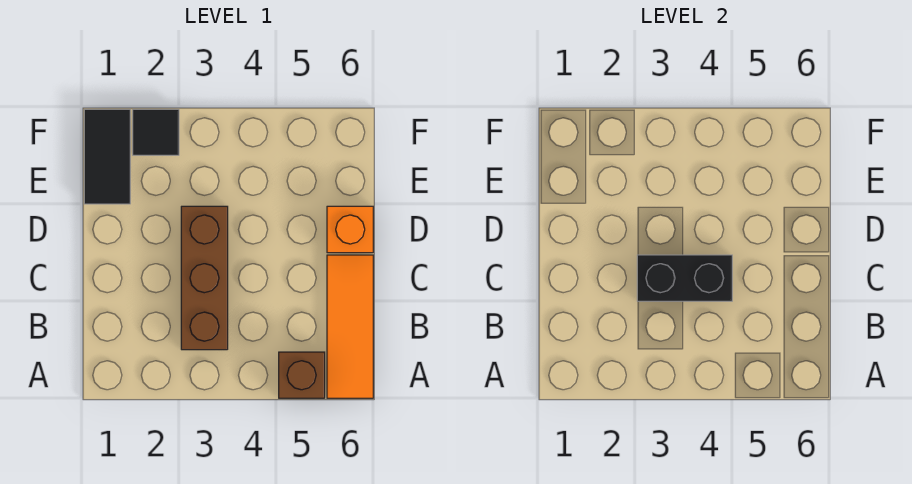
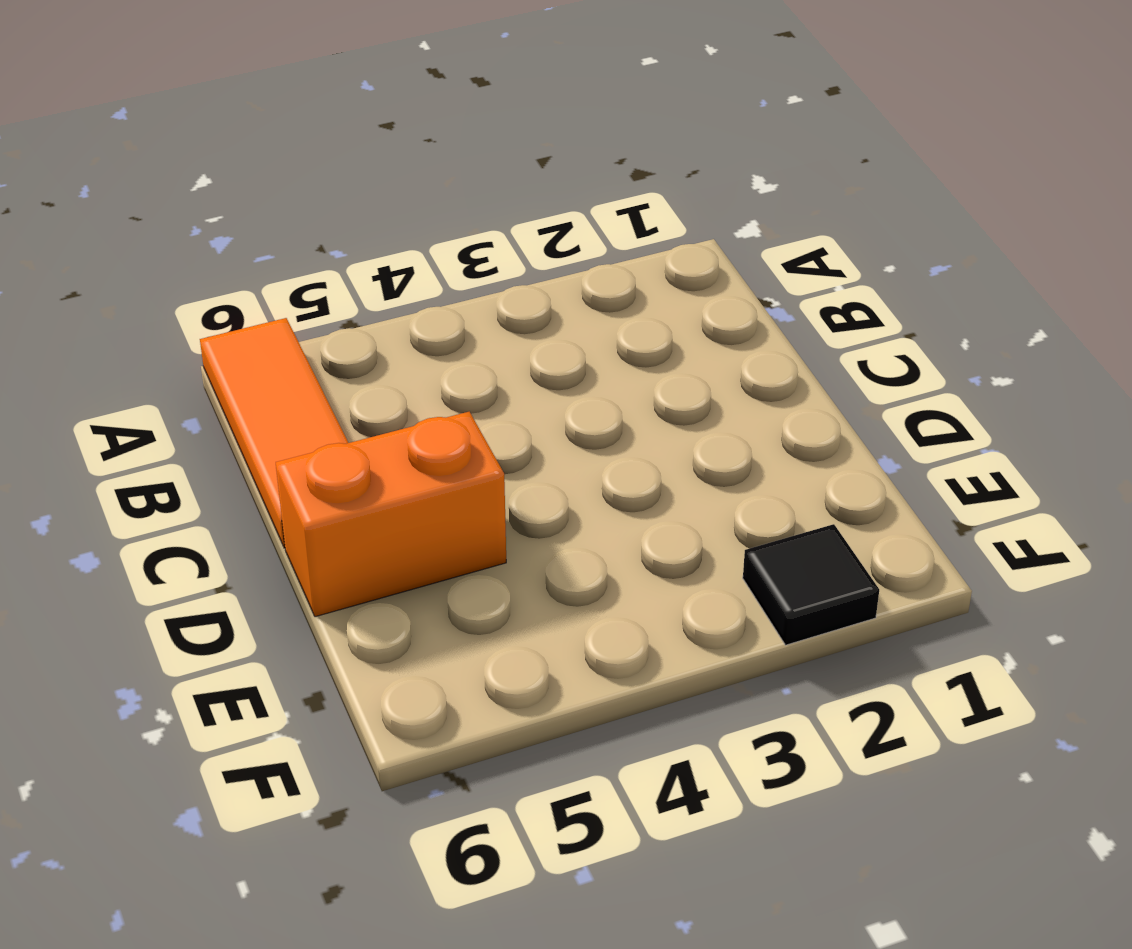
orange brick D5:D6 level 1 -> orange brick D6 level 1
none -> brown brick A5 level 1
none -> brown brick B3:D3 level 1

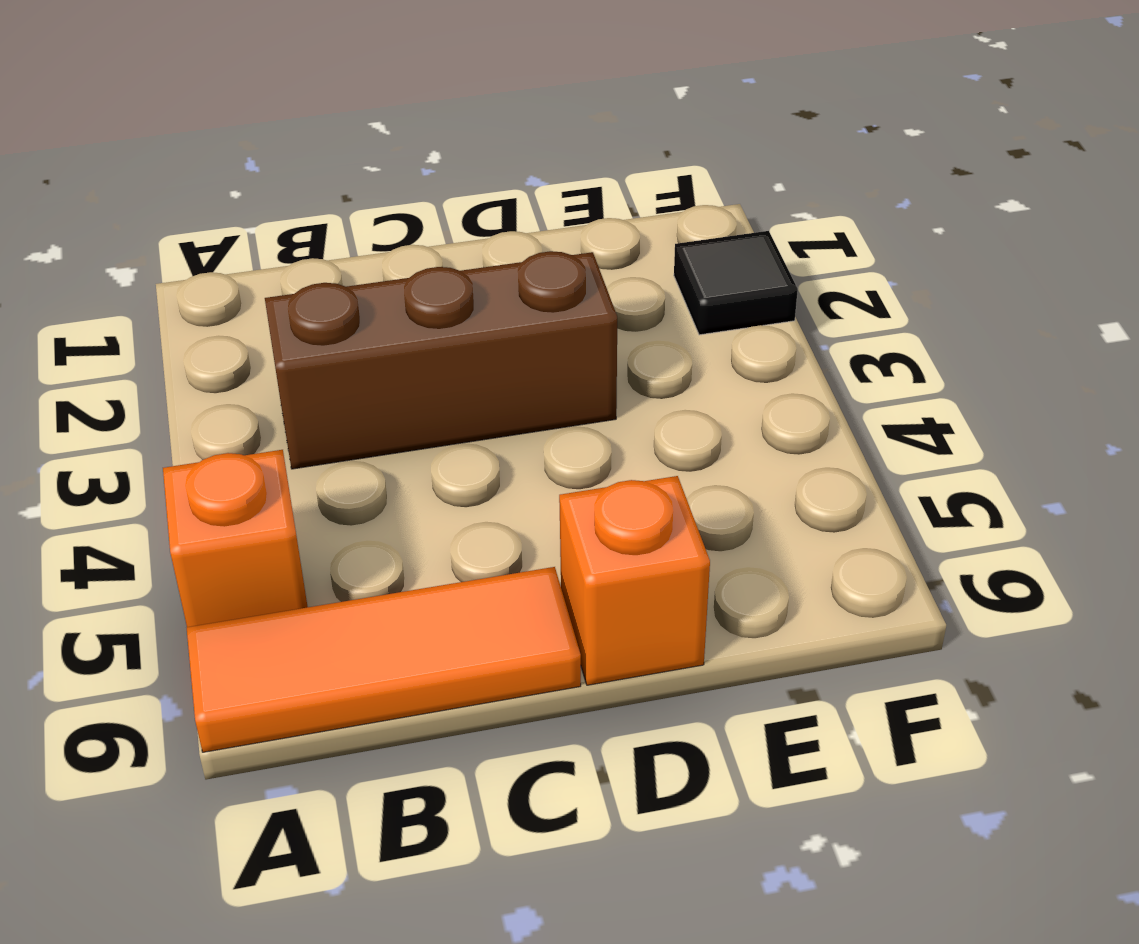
orange brick A5 level 1 -> brown brick A5 level 1
none -> black tile E1:F1 level 1
none -> black brick C3:C4 level 2

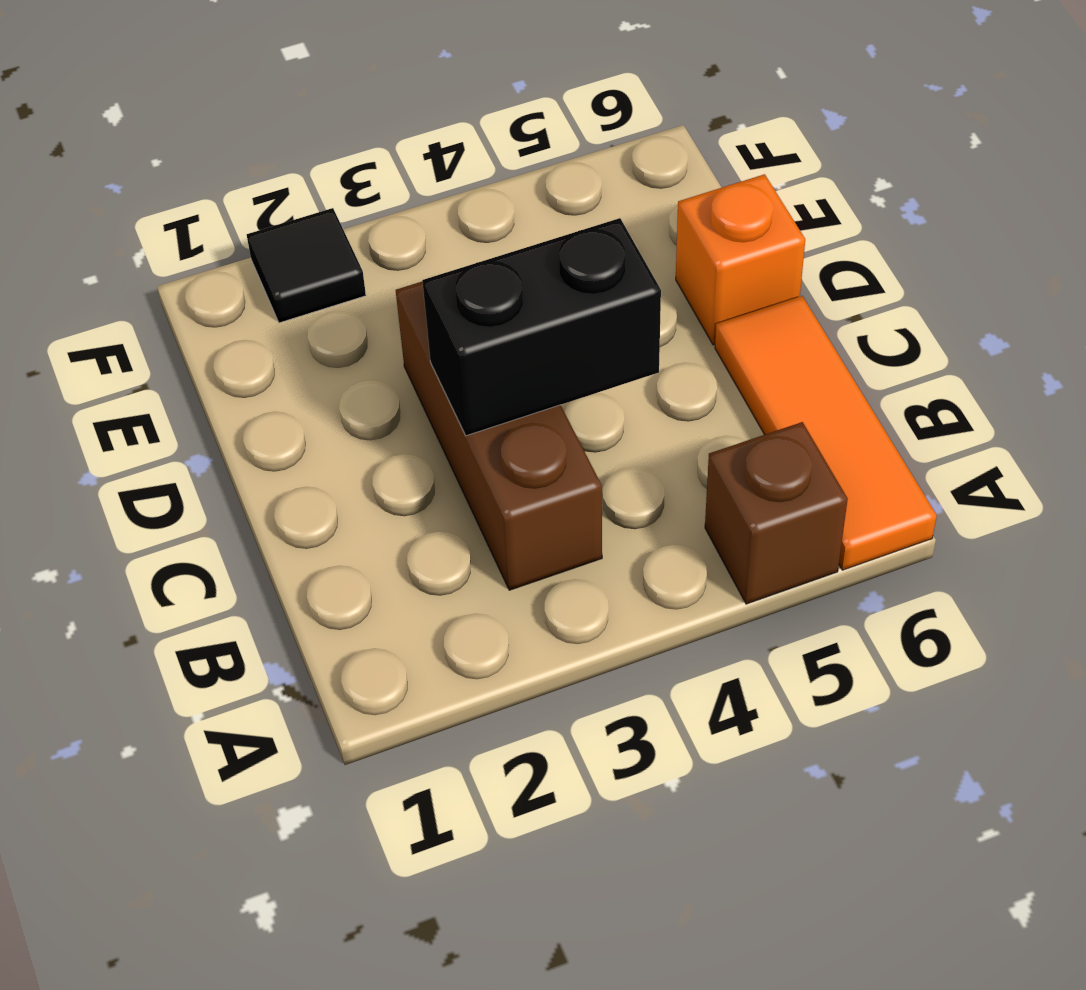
none -> black tile E1:F1 level 1

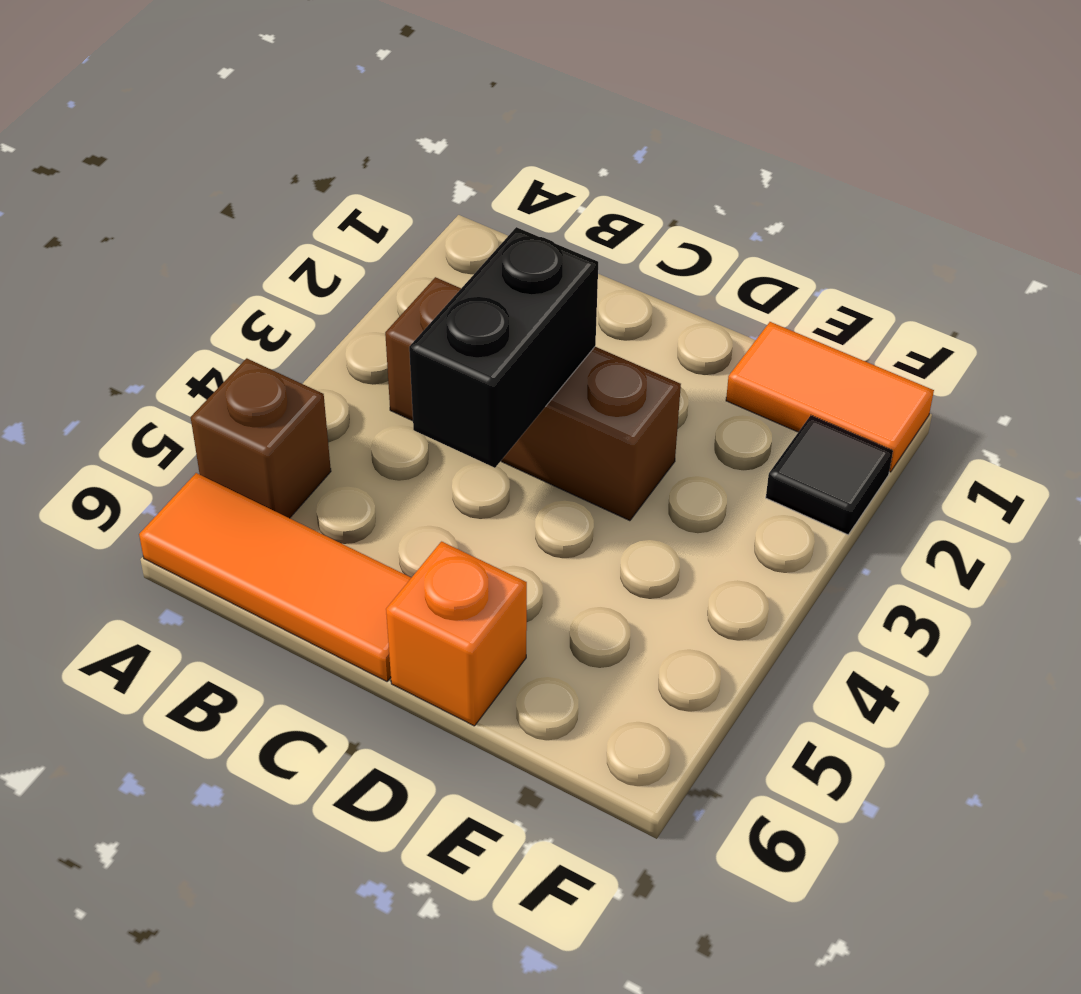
orange tile E1:F1 level 1 -> black tile E1:F1 level 1

